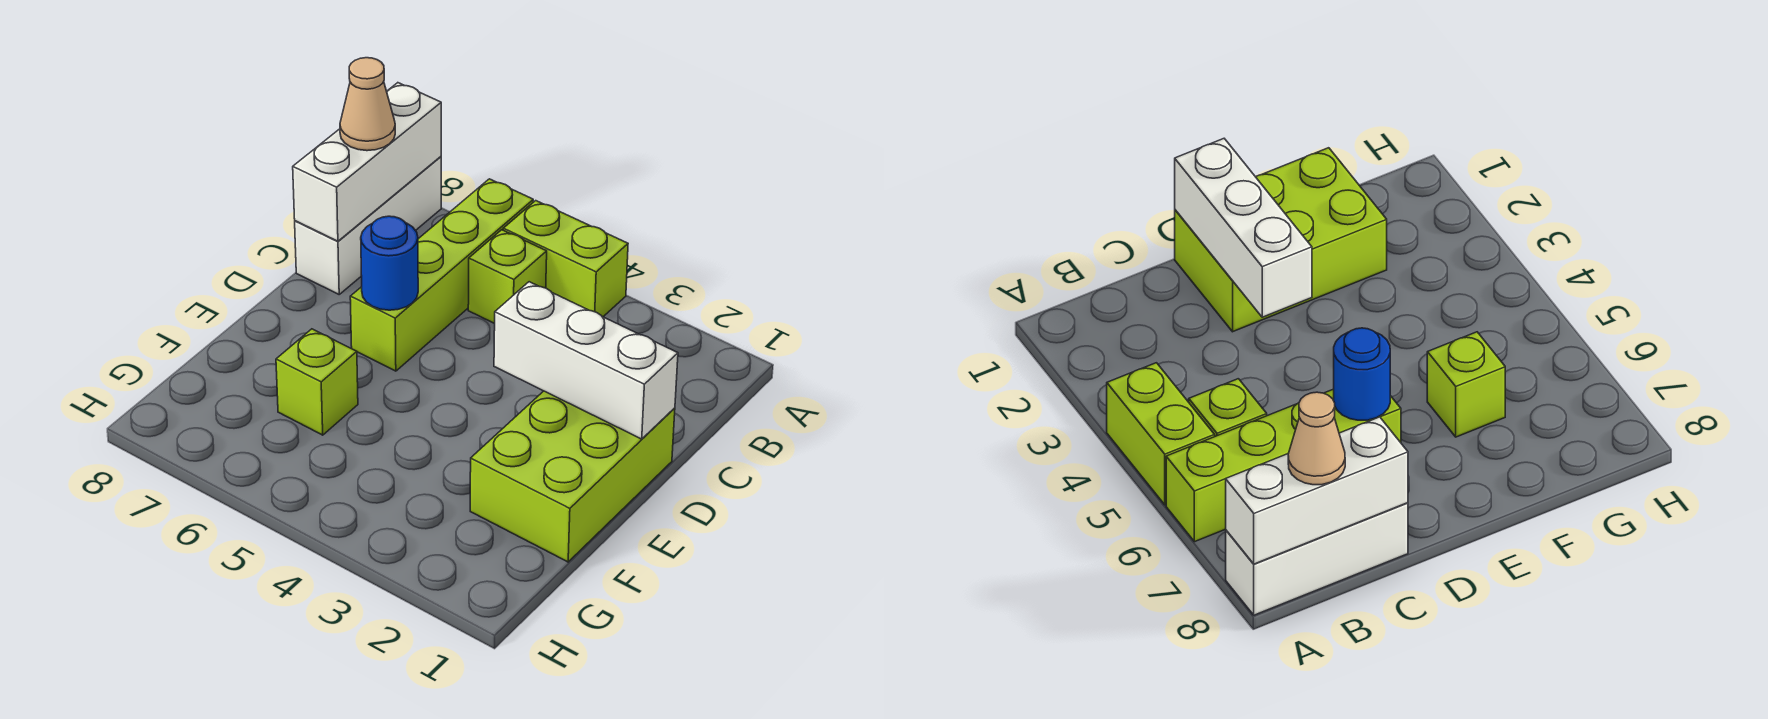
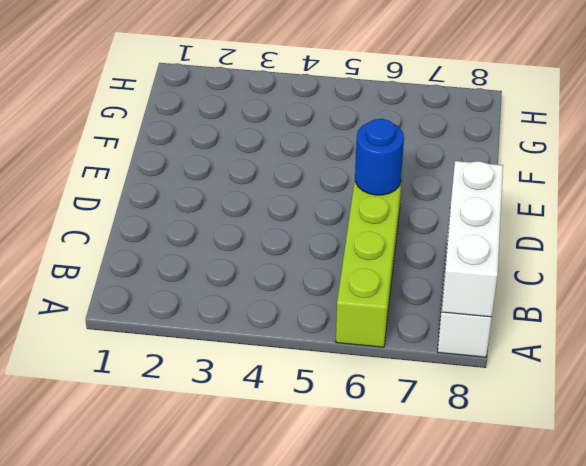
none -> lime brick A4:A5 level 1
none -> lime brick B5 level 1

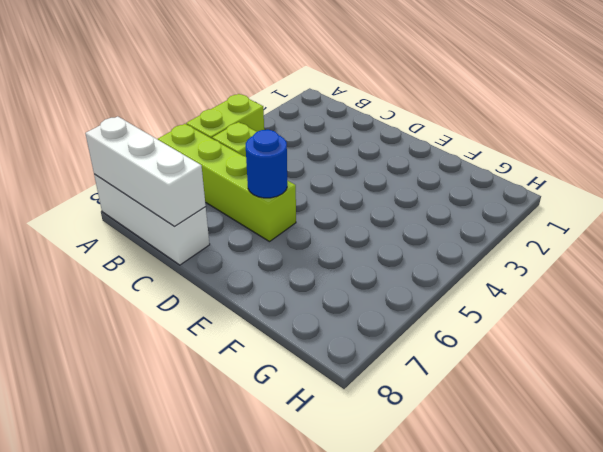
none -> lime brick D1:F2 level 1
none -> lime brick F6 level 1

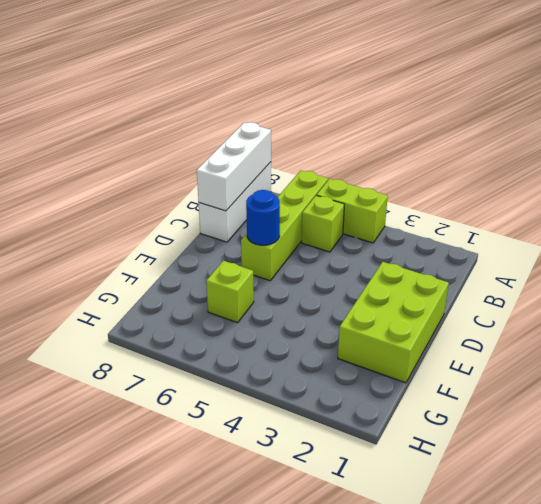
none -> white brick D1:D3 level 2
none -> tan cone B8 level 3

